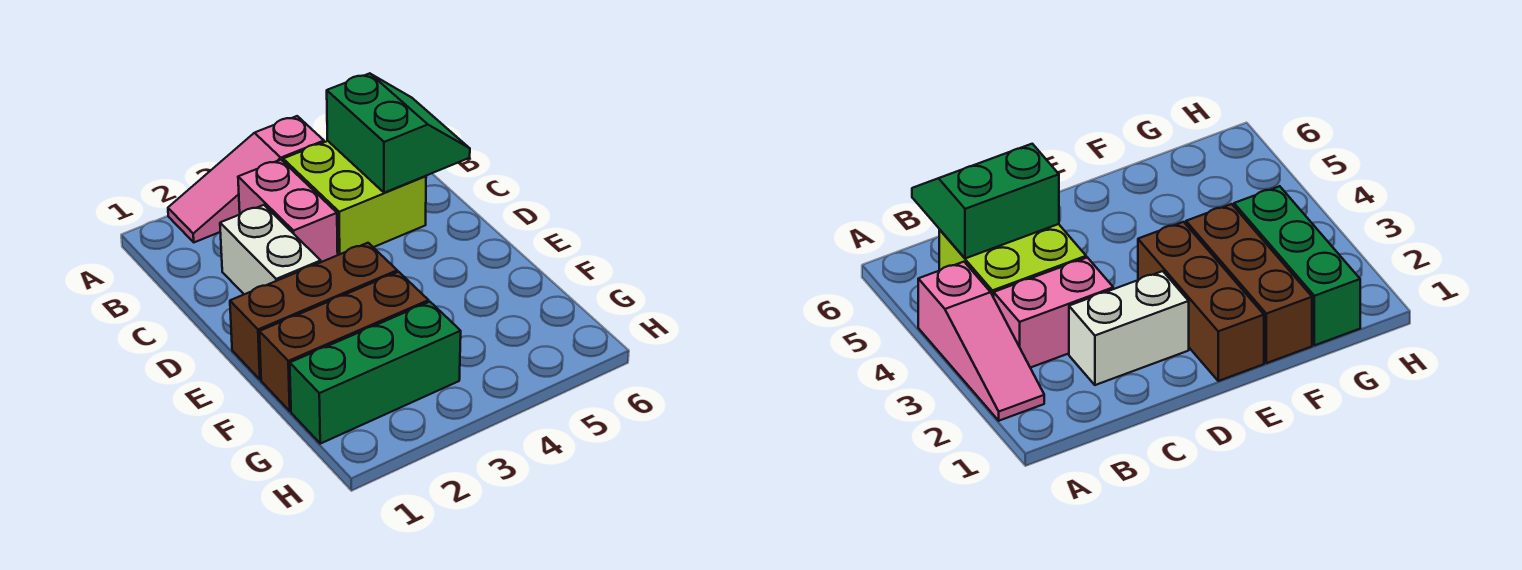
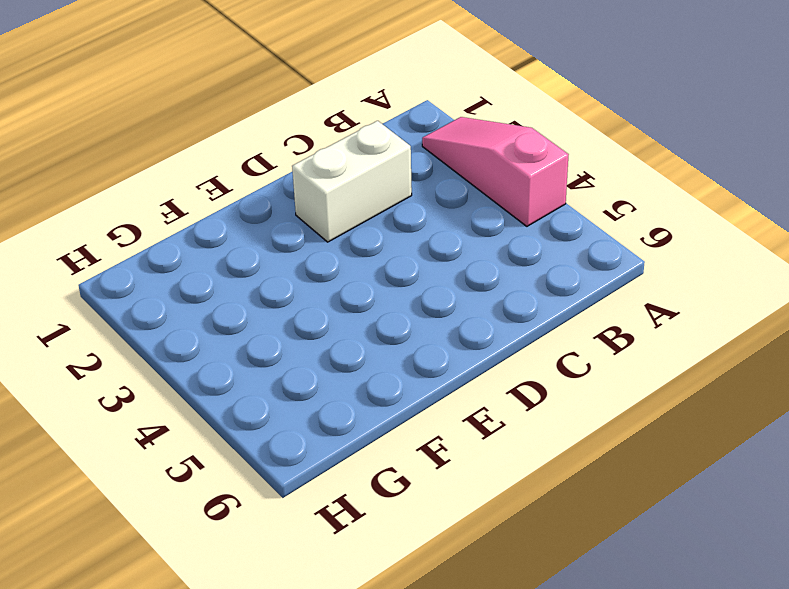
none -> pink brick B3:C3 level 1
none -> lime brick B4:C5 level 1

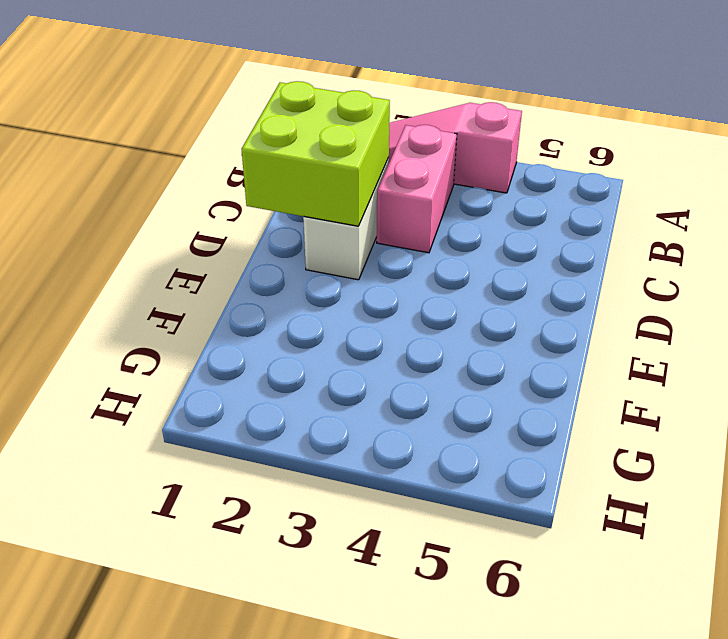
lime brick C1:D2 level 2 -> lime brick B4:C5 level 1
none -> brown brick E1:E3 level 1
none -> brown brick F1:F3 level 1

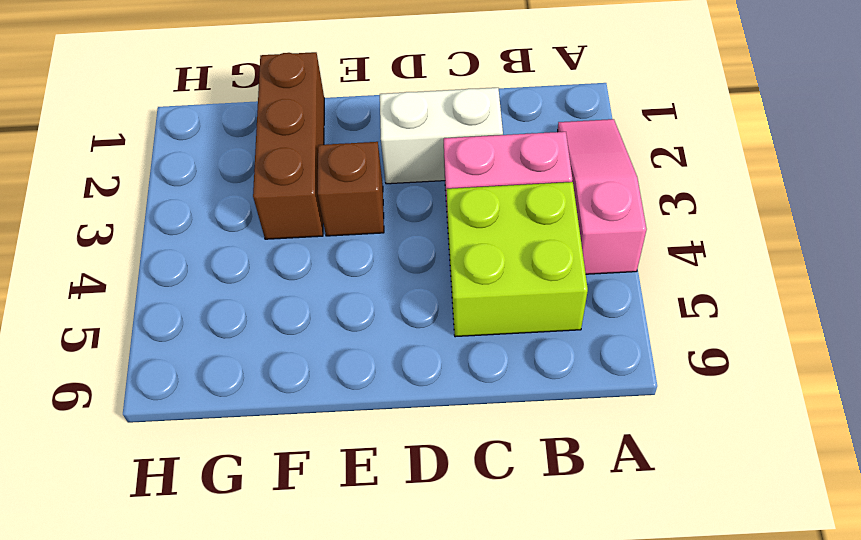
brown brick E3 level 1 -> brown brick E1:E3 level 1
none -> green brick G1:G3 level 1
none -> green slope B5:C6 level 2 top 5

